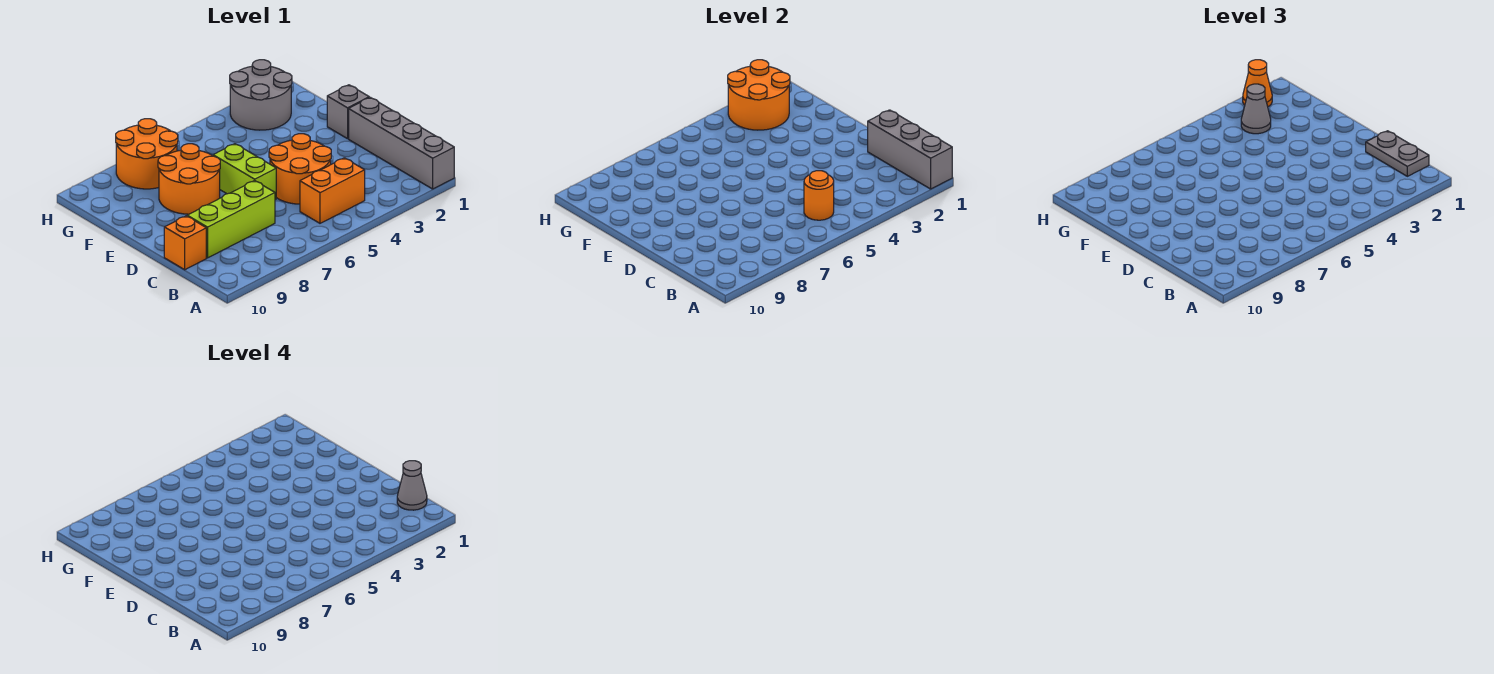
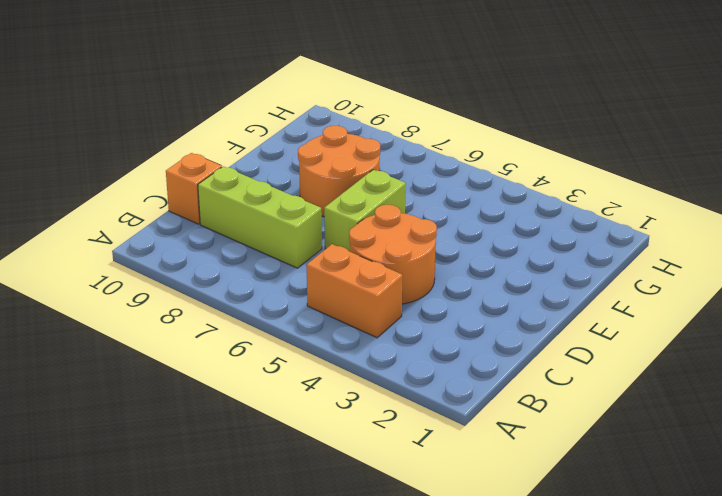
none -> grey brick A1:D1 level 1
none -> grey brick E1 level 1
none -> grey round brick G2:H3 level 1

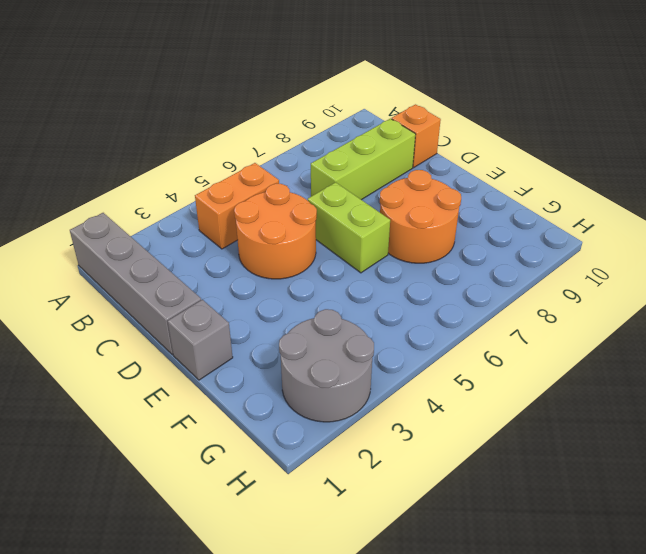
none -> orange round brick G7:H8 level 1
none -> grey brick A1:C1 level 2
none -> orange round brick B5 level 2

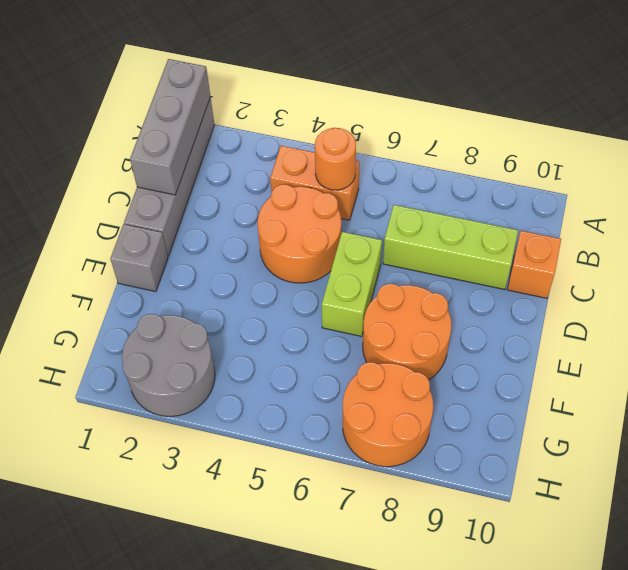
none -> orange round brick G2:H3 level 2
none -> grey plate B1:C1 level 3
none -> grey cone G3 level 3

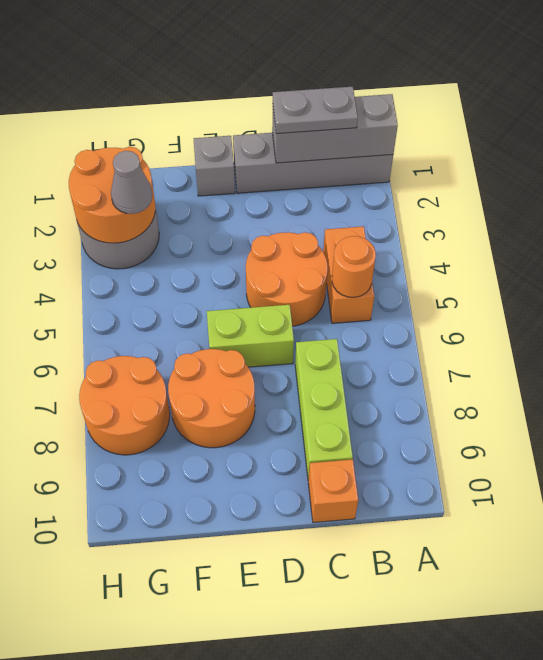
none -> orange cone H2 level 3
none -> grey cone B1 level 4

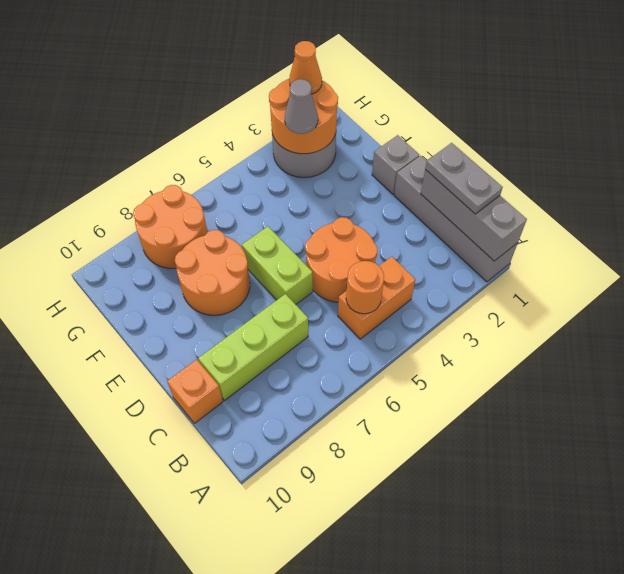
none -> grey cone B1 level 4

